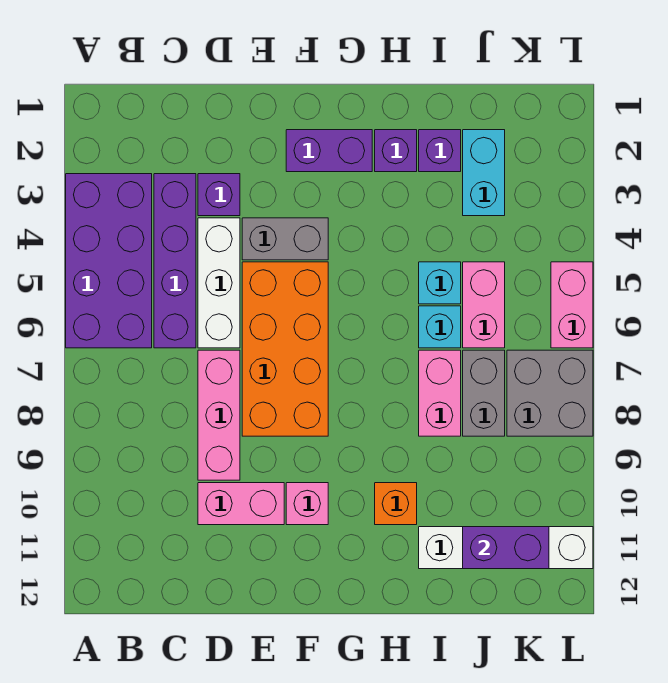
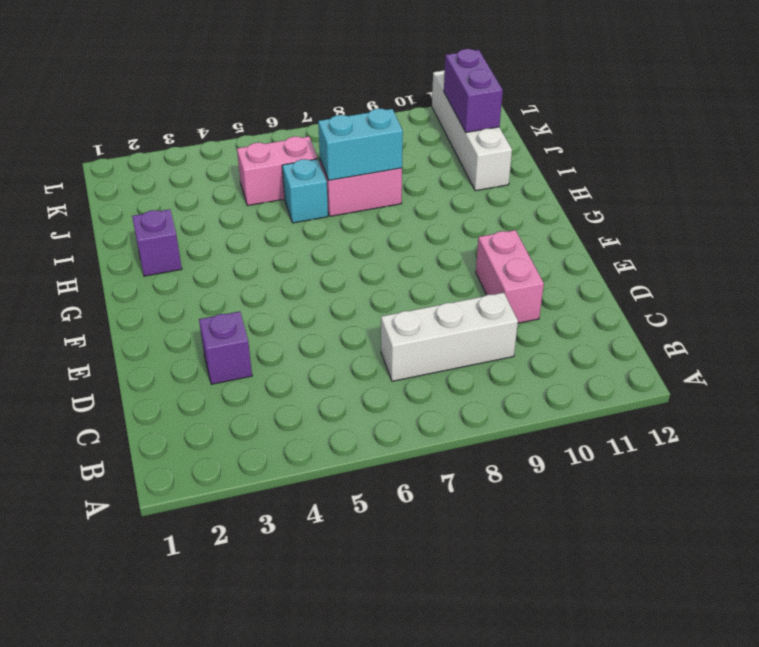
white brick C7:C9 level 1 -> white brick D4:D6 level 1
cyan brick I7:I8 level 2 -> cyan brick J2:J3 level 1
none -> purple brick A3:B6 level 1
none -> purple brick C3:C6 level 1
none -> pink brick D7:D9 level 1

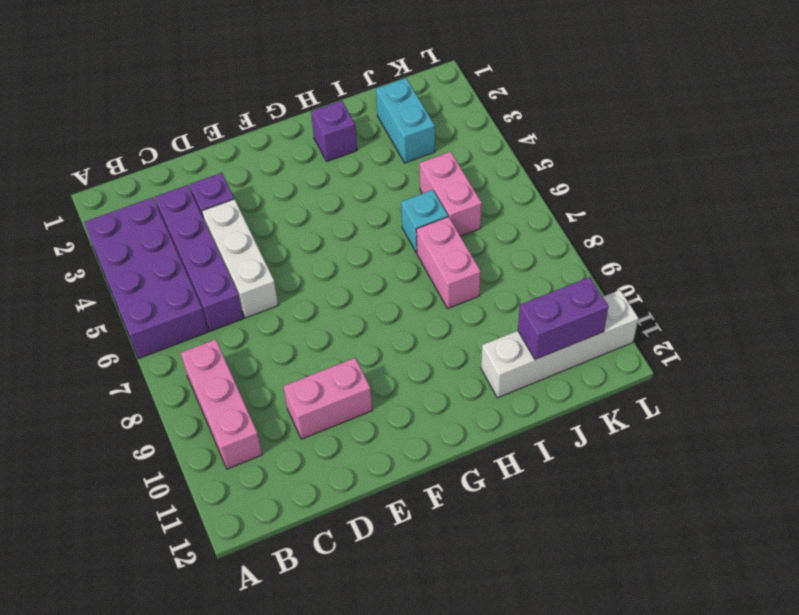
pink brick B8:B10 level 1 -> pink brick D7:D9 level 1
none -> grey brick E4:F4 level 1
none -> orange brick E5:F8 level 1
none -> purple brick F2:G2 level 1

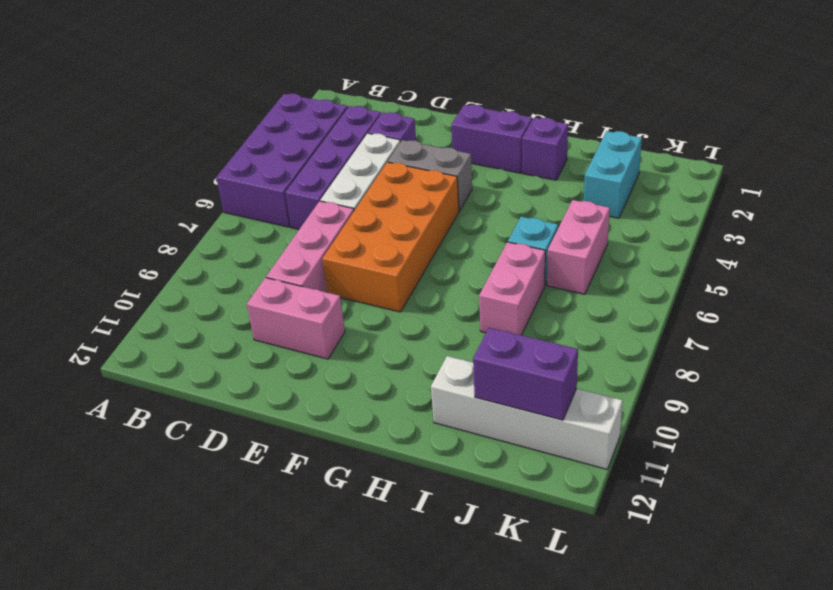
none -> pink brick F10 level 1
none -> orange brick H10 level 1
none -> purple brick I2 level 1

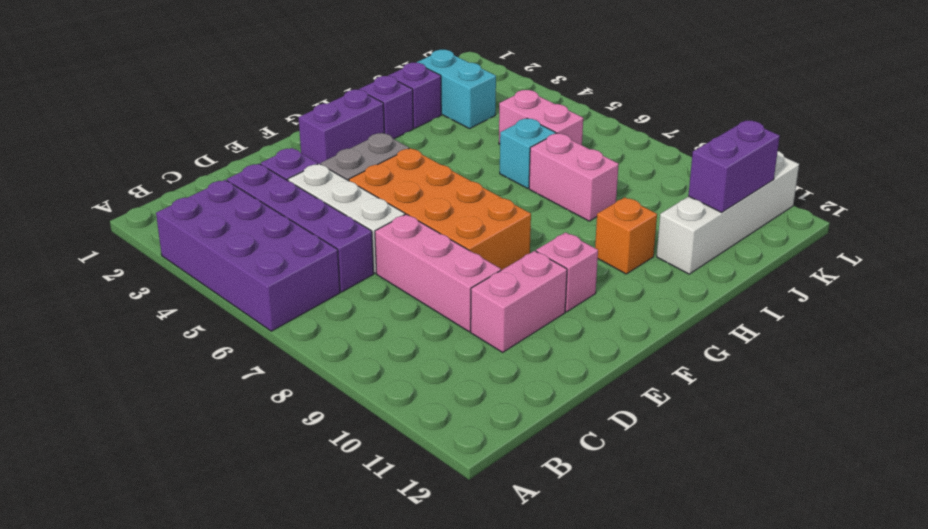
none -> cyan brick I5 level 1
none -> grey brick J7:J8 level 1
none -> grey brick K7:L8 level 1

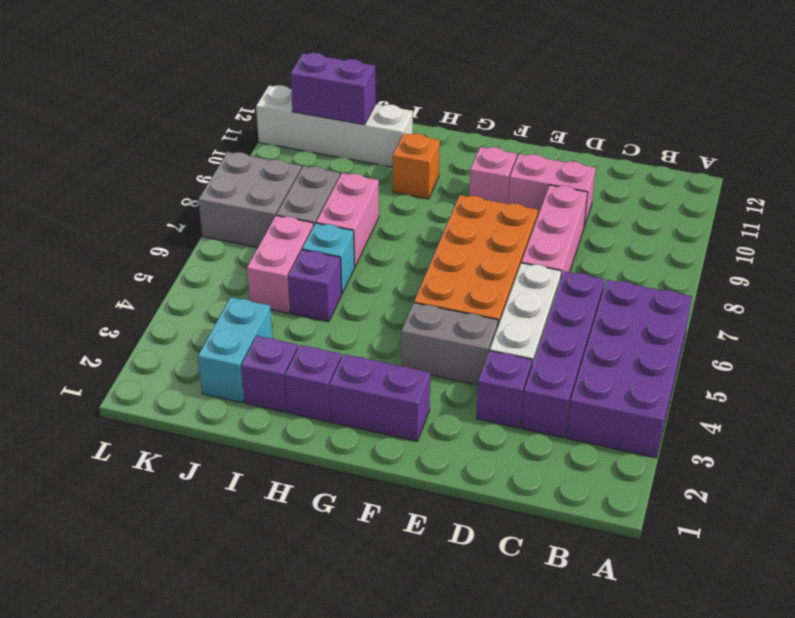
purple brick I5 level 1 -> cyan brick I5 level 1
none -> pink brick L5:L6 level 1

